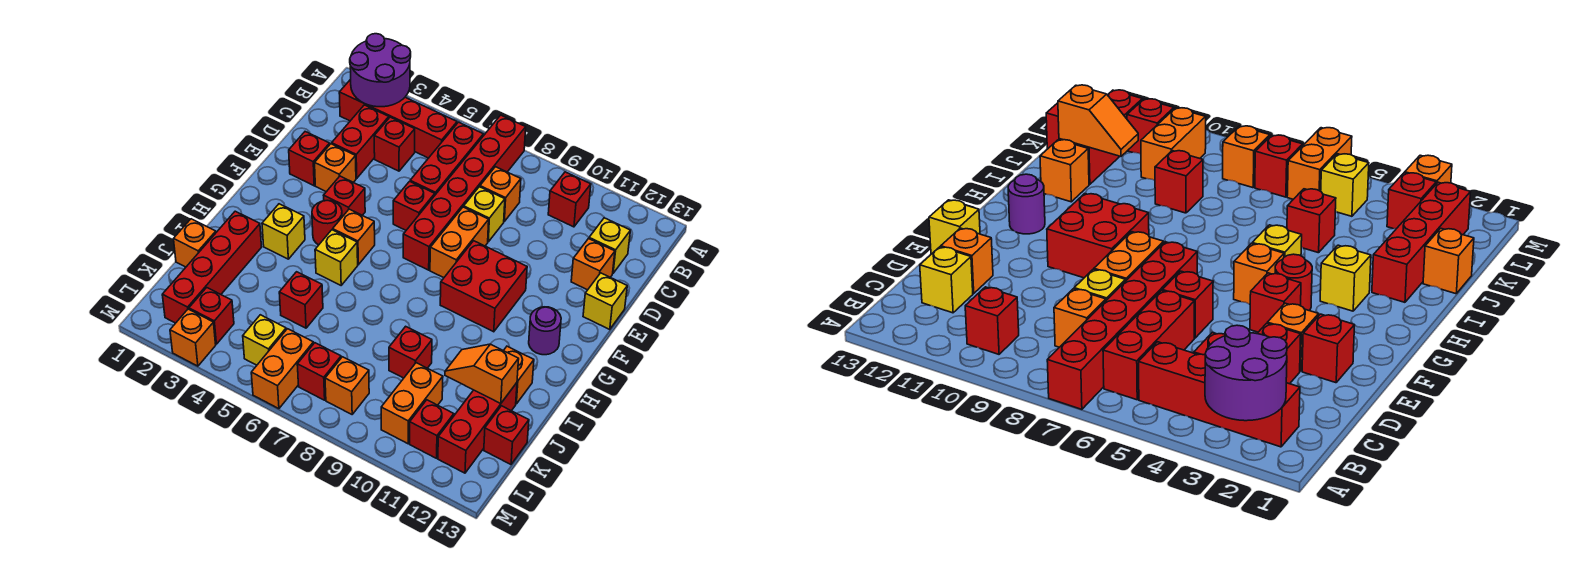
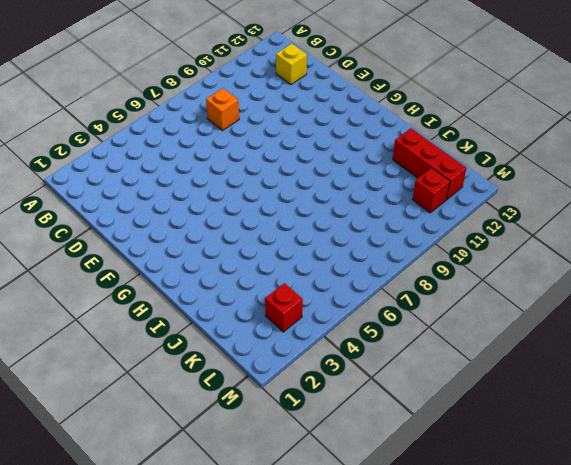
none -> red brick A7:F7 level 1
none -> red brick B2:B5 level 1
none -> red brick B6:D6 level 1
none -> red brick B10 level 1

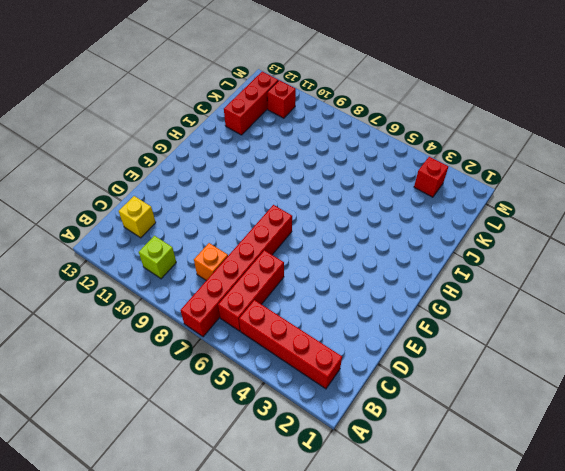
lime brick B10 level 1 -> red brick B10 level 1
none -> red brick C3:D3 level 1
none -> red brick C4 level 1
none -> yellow brick D8 level 1
none -> orange brick D12 level 1

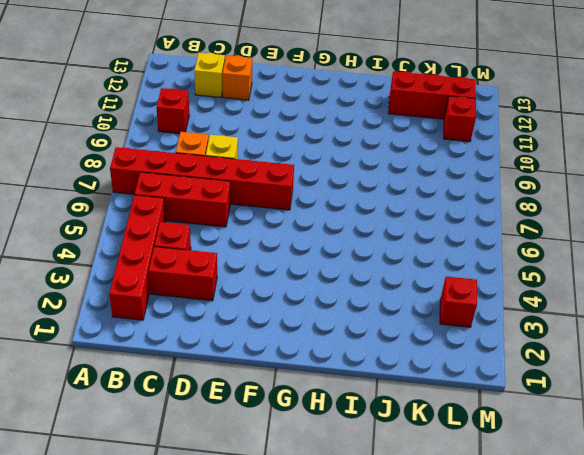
none -> red brick E2 level 1
none -> orange brick E3 level 1
none -> red brick E6 level 1
none -> orange brick E8:F8 level 1

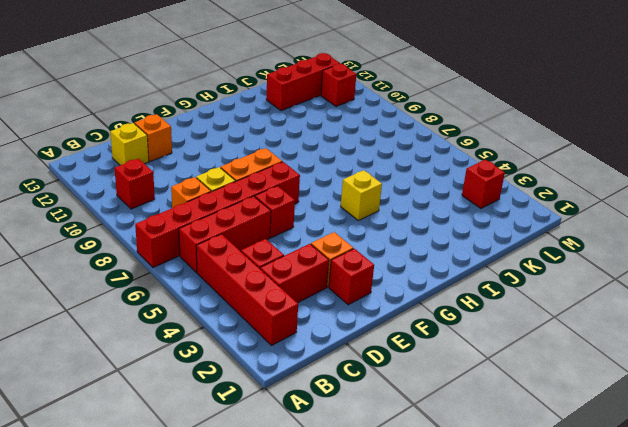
none -> yellow brick E13 level 1
none -> red brick F4 level 1
none -> red brick F9:G10 level 1
none -> red round brick G4 level 1

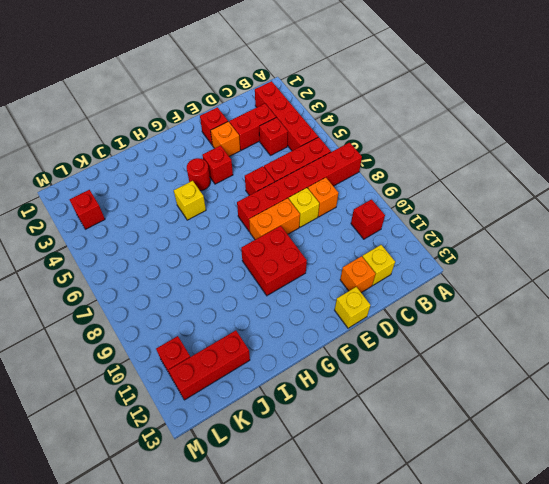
none -> orange brick G5 level 1
none -> purple round brick G12 level 1
none -> yellow brick H3 level 1
none -> red brick I2:L2 level 1

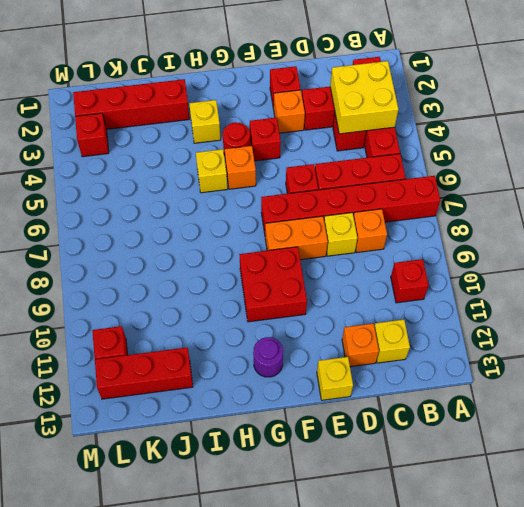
yellow brick B3:C4 level 2 -> purple round brick A2:B3 level 2
none -> orange brick I12 level 1
none -> orange brick J1 level 1
none -> red brick J5 level 1
none -> red brick J9 level 1

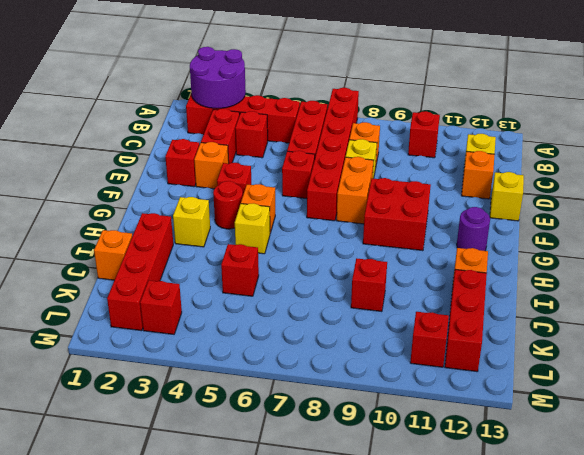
none -> orange brick K10:L10 level 1
none -> red brick K13 level 1
none -> yellow brick L5 level 1
none -> orange brick L6:M6 level 1

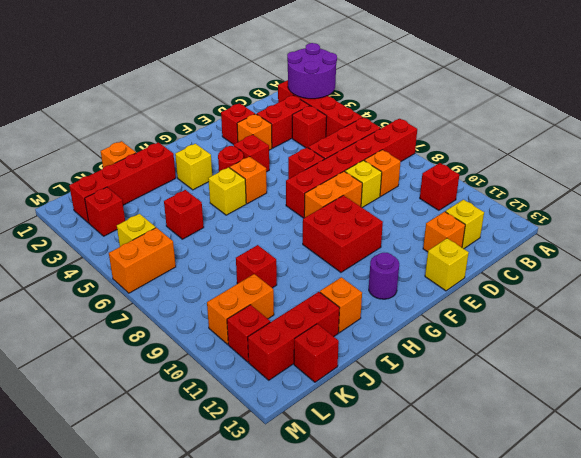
none -> red brick L7 level 1
none -> orange brick L8 level 1
none -> orange brick M3 level 1
none -> orange slope J11:J12 level 2 top 12

